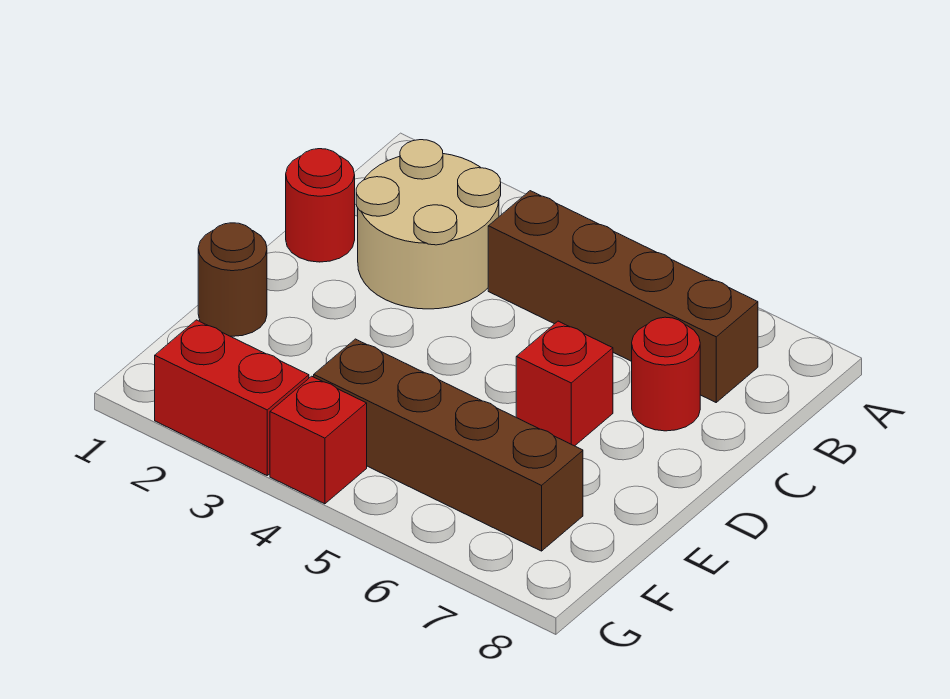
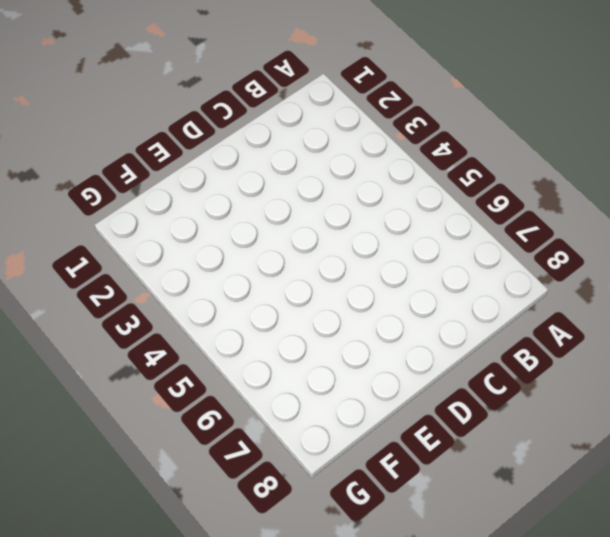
none -> tan round brick B2:C3 level 1
none -> brown brick B4:B7 level 1

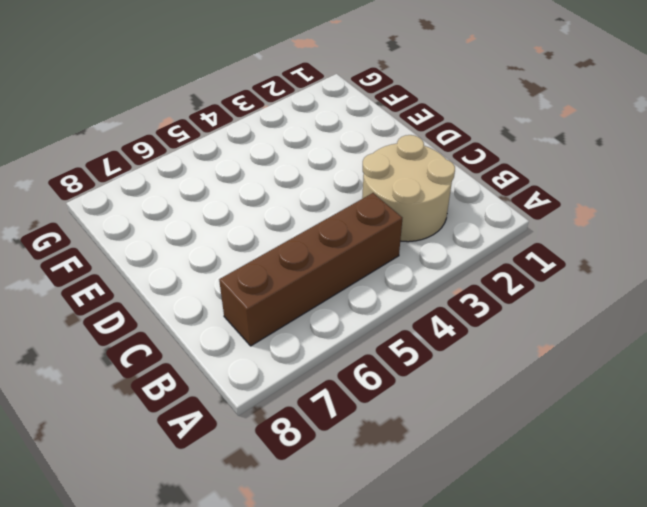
none -> red round brick C1 level 1
none -> red round brick C7 level 1

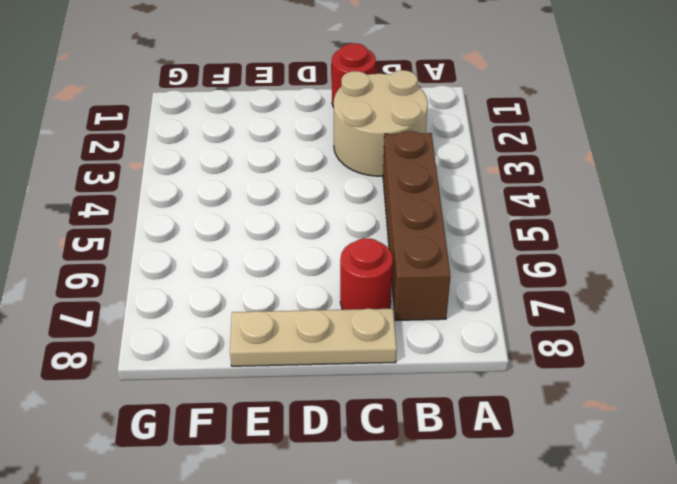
tan plate C8:E8 level 1 -> none
none -> red brick D6 level 1
none -> brown round brick E1 level 1

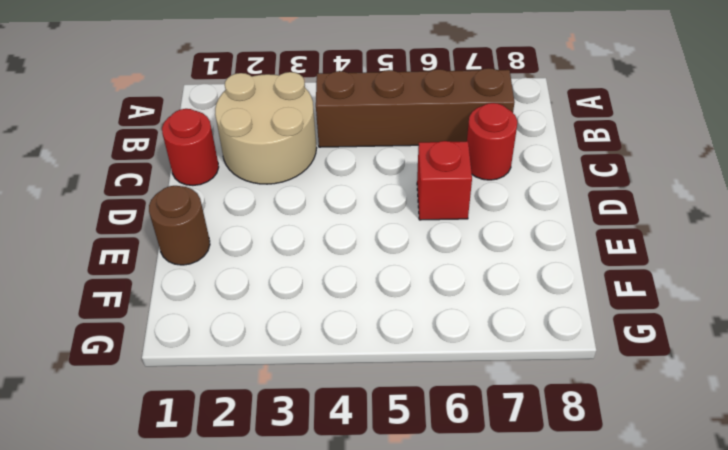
none -> brown brick F4:F7 level 1
none -> red brick G2:G3 level 1

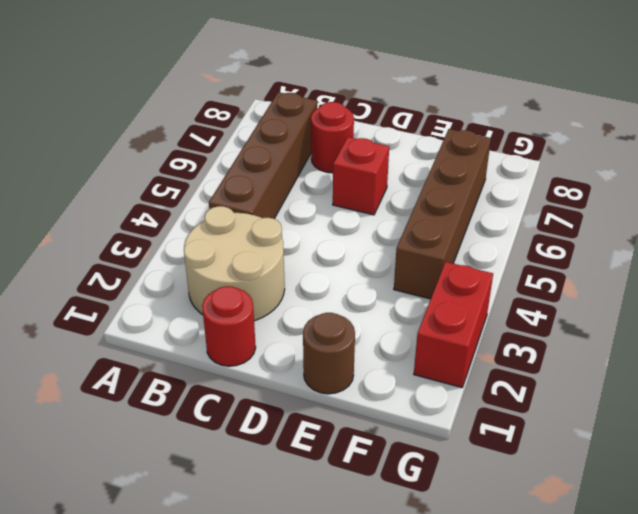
none -> red brick G4 level 1

